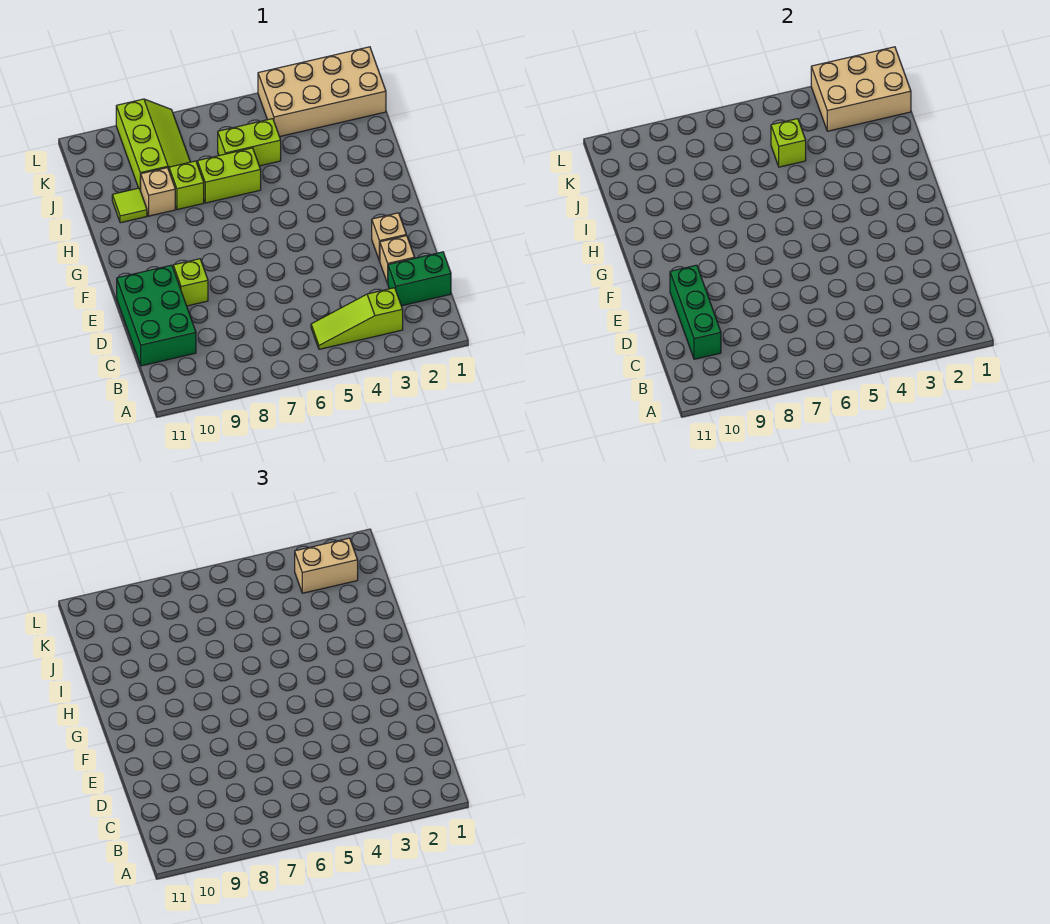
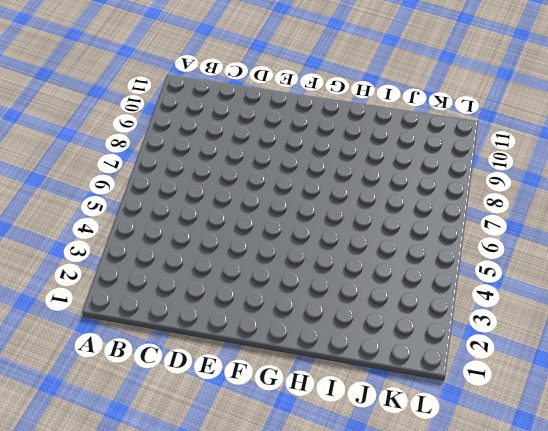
none -> lime slope B3:B5 level 1 top 3
none -> green brick C1:C2 level 1
none -> green brick C10:E11 level 1

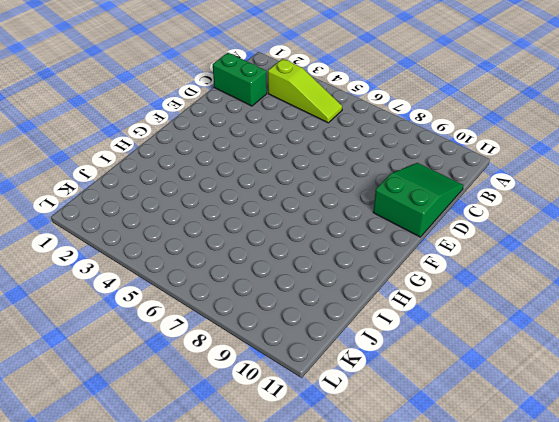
green slope C10:E11 level 1 top E -> green brick C10:E11 level 1
none -> tan brick D2 level 1
none -> tan brick E2 level 1
none -> lime brick E9 level 1

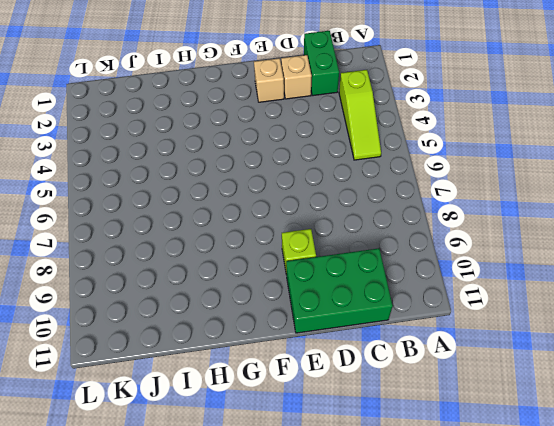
none -> lime brick I6:I7 level 1
none -> lime brick I8 level 1
none -> tan brick I9 level 1

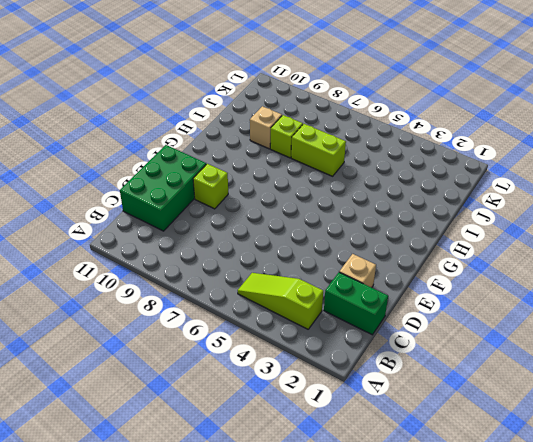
none -> tan brick E2 level 1
none -> lime tile I10 level 1
none -> lime brick J5:J6 level 1

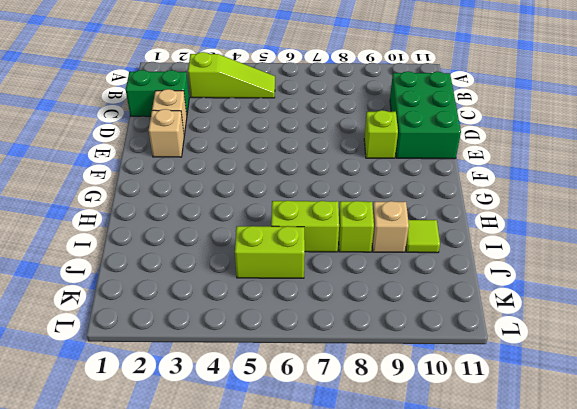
none -> lime slope J8:L9 level 1 top 9
none -> tan brick K1:L4 level 1
none -> green brick C10:E10 level 2

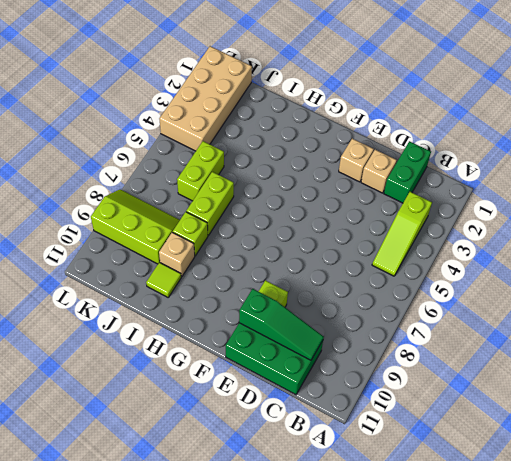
green slope C10:E10 level 2 top E -> green brick C10:E10 level 2
none -> lime brick J5 level 2
none -> tan brick K1:L3 level 2
none -> tan brick K2:K3 level 3

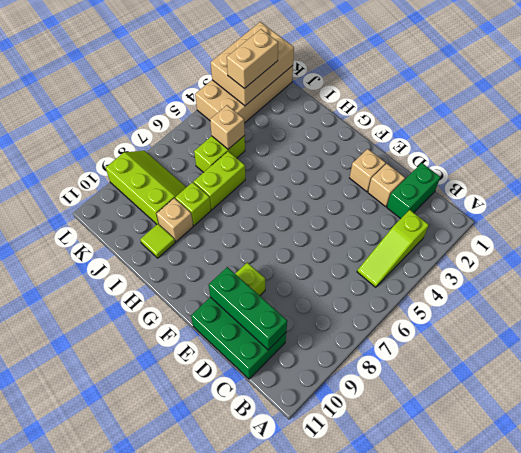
tan brick J5 level 2 -> lime brick J5 level 2

